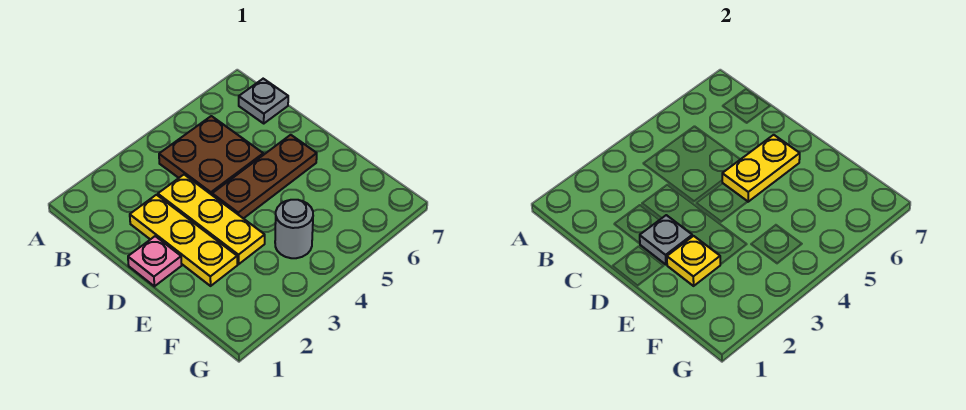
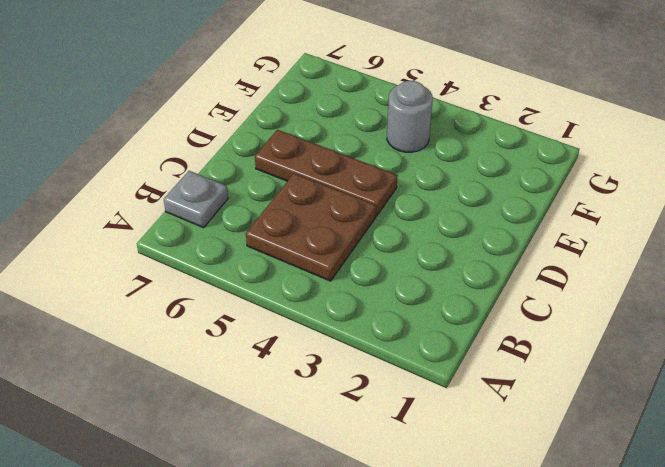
none -> yellow plate C2:E2 level 1
none -> yellow plate C3:E3 level 1

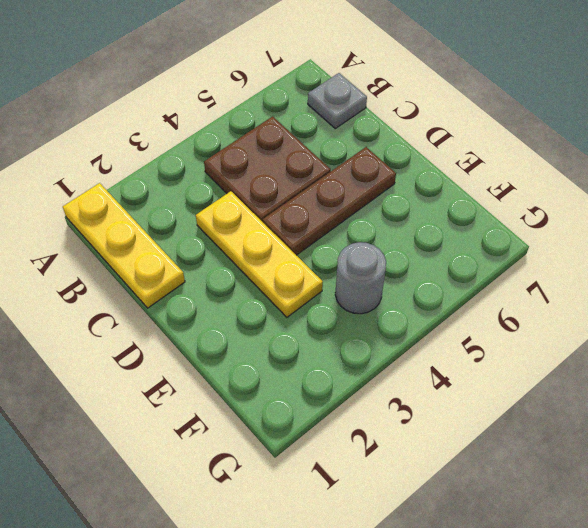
yellow plate A1:C1 level 1 -> yellow plate C2:E2 level 1
none -> pink plate D1 level 1
none -> grey plate D2 level 2

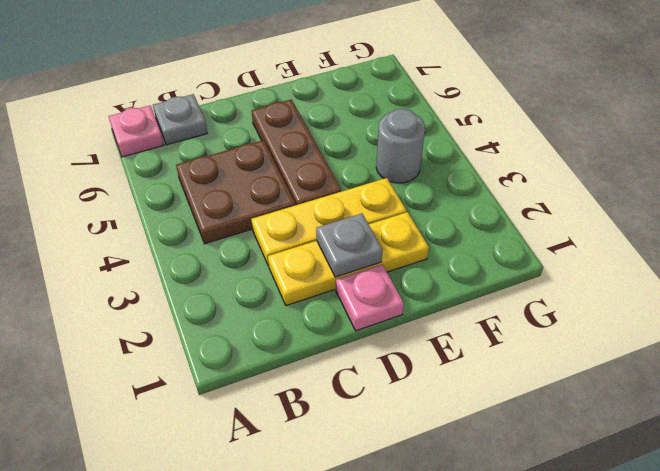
pink plate A7 level 1 -> none
none -> yellow plate D5:D6 level 2
none -> yellow plate E2 level 2

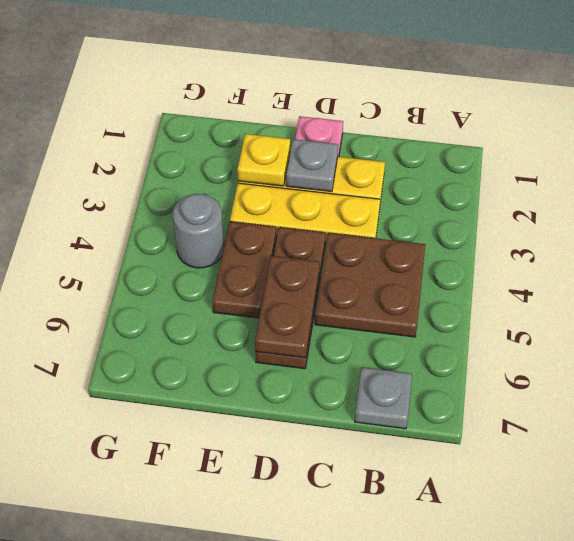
brown plate D5:D6 level 2 -> yellow plate D5:D6 level 2
brown plate E4:E5 level 1 -> none

